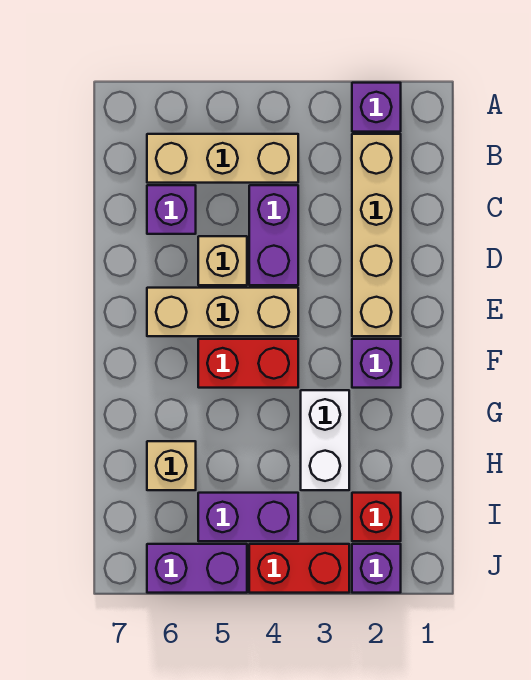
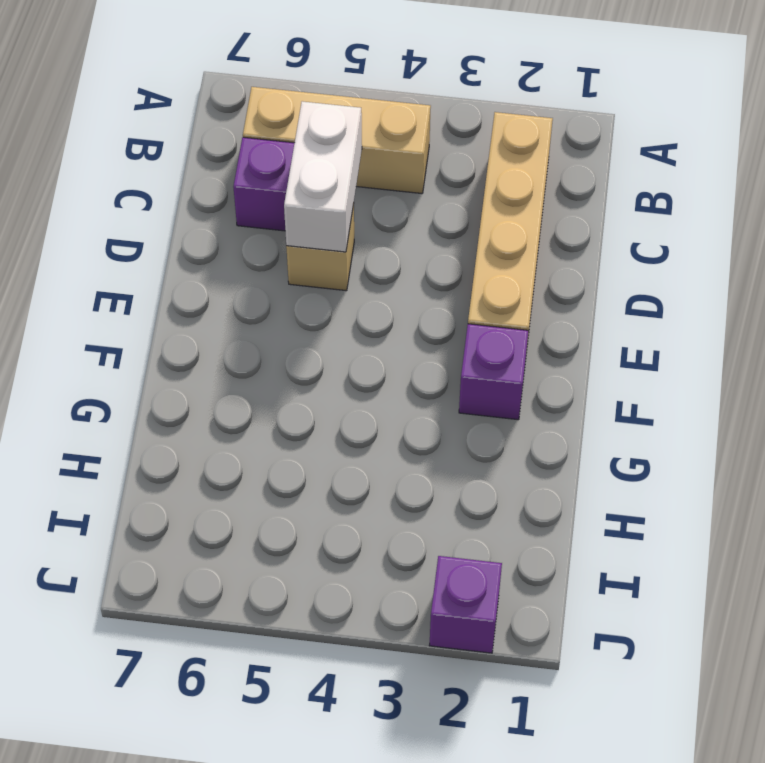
white brick C5:D5 level 2 -> white brick G3:H3 level 1
none -> purple brick A2 level 1
none -> purple brick C4:D4 level 1
none -> tan brick E4:E6 level 1

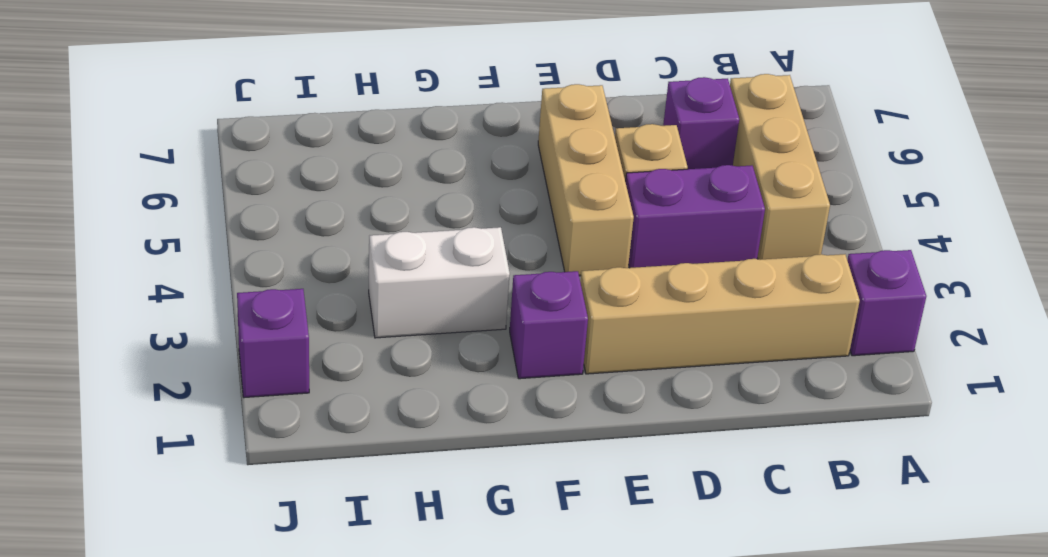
none -> red brick F4:F5 level 1
none -> tan brick H6 level 1
none -> red brick I2 level 1

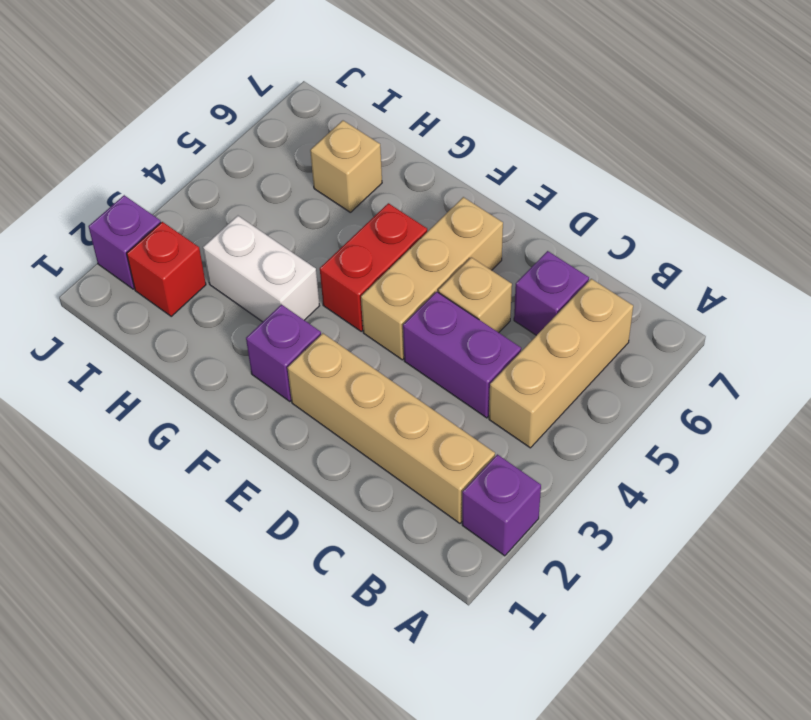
none -> purple brick I4:I5 level 1
none -> red brick J3:J4 level 1
none -> purple brick J5:J6 level 1

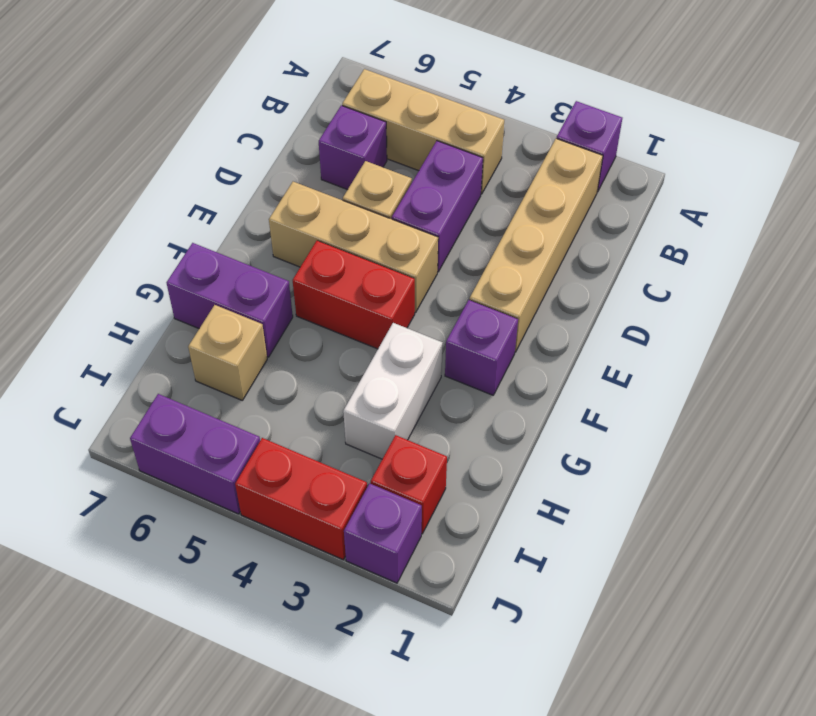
purple brick G6:G7 level 1 -> purple brick I4:I5 level 1

